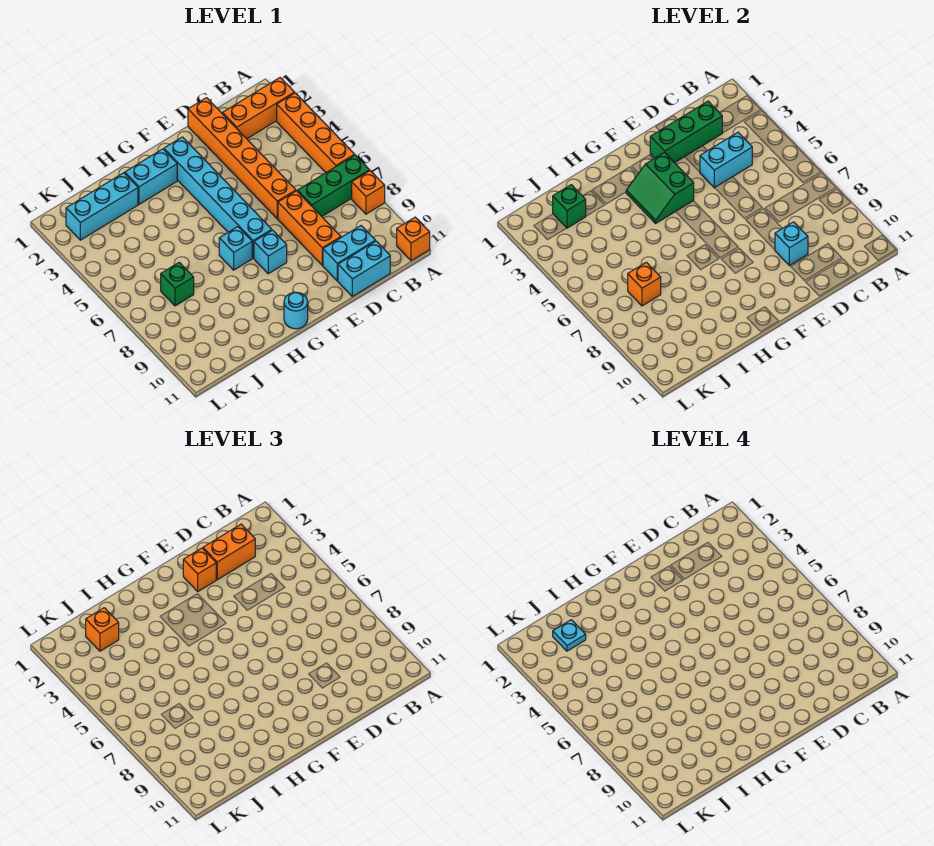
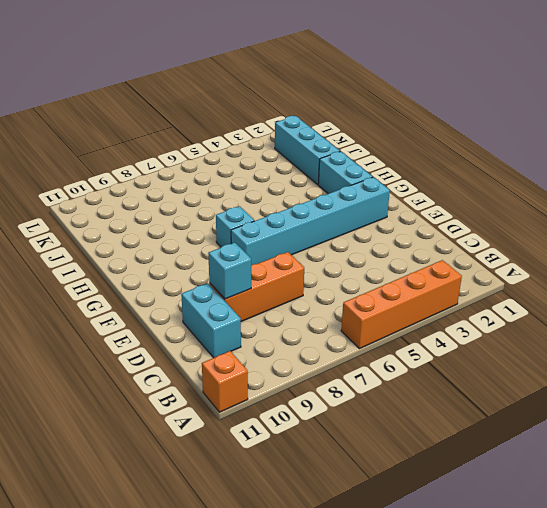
none -> orange brick A2:C2 level 1
none -> green brick A7:C7 level 1
none -> orange brick A8 level 1

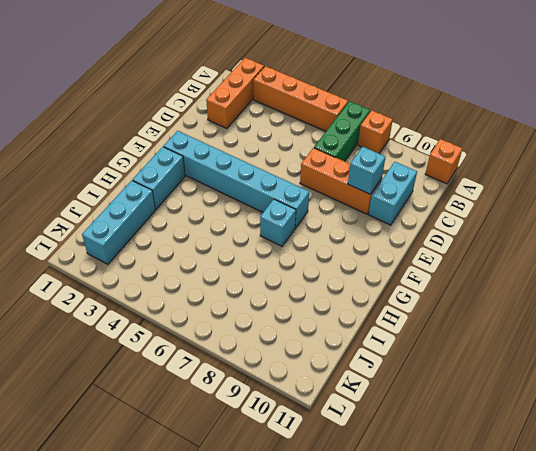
none -> cyan brick C11:D11 level 1
none -> orange brick D1:D6 level 1
none -> cyan brick F8 level 1

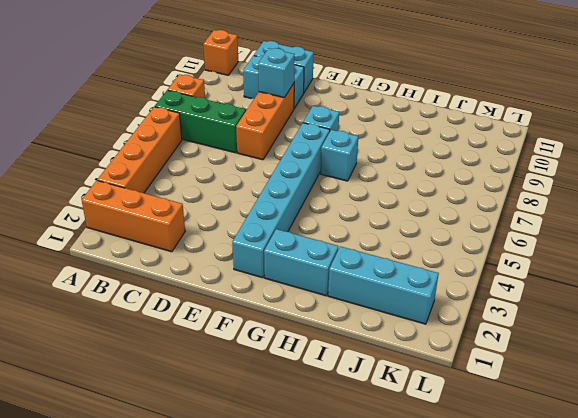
none -> orange brick D1:D6 level 1
none -> cyan round brick G11 level 1
none -> green brick J7 level 1

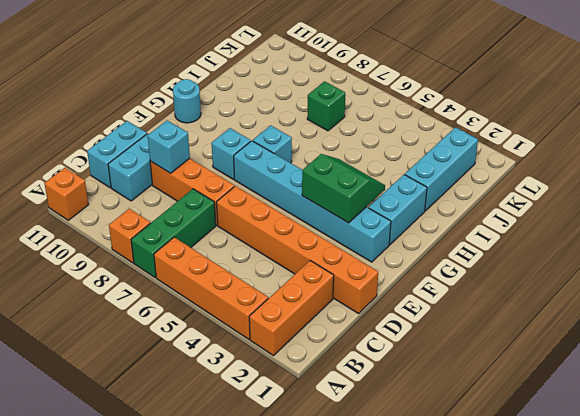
none -> green brick C2:E2 level 2
none -> cyan brick C4:D4 level 2
none -> green brick J2 level 2

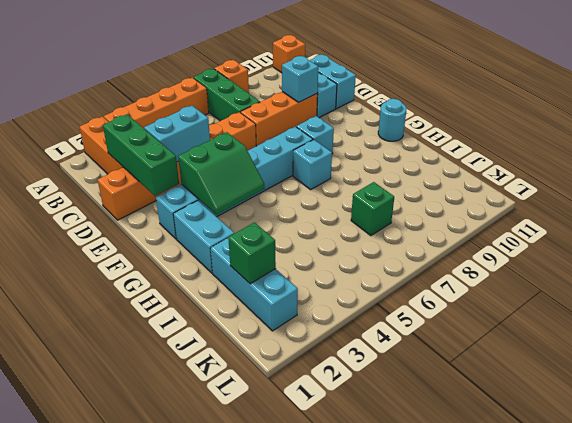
cyan brick D3:D4 level 2 -> cyan brick C4:D4 level 2
none -> orange brick J7 level 2
none -> orange brick C2:D2 level 3
none -> orange brick E2 level 3

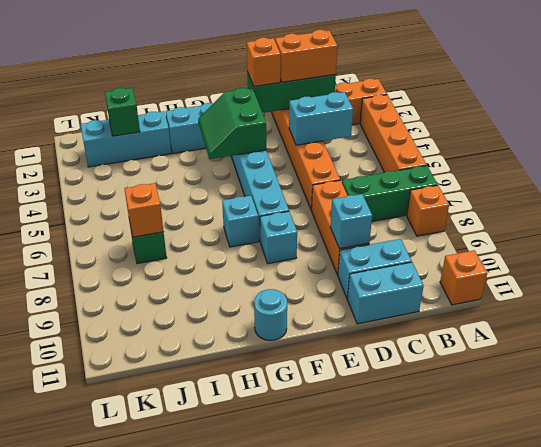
none -> orange brick J2 level 3
none -> cyan plate J2 level 4

